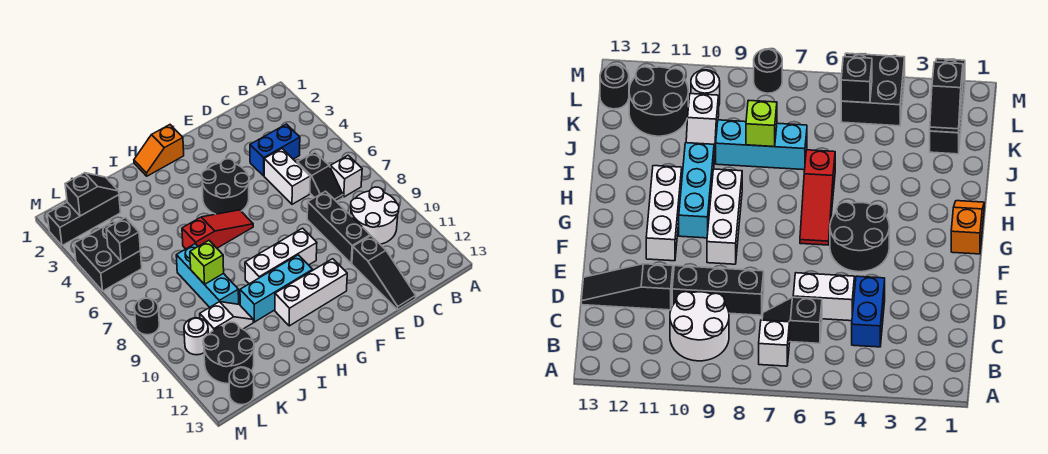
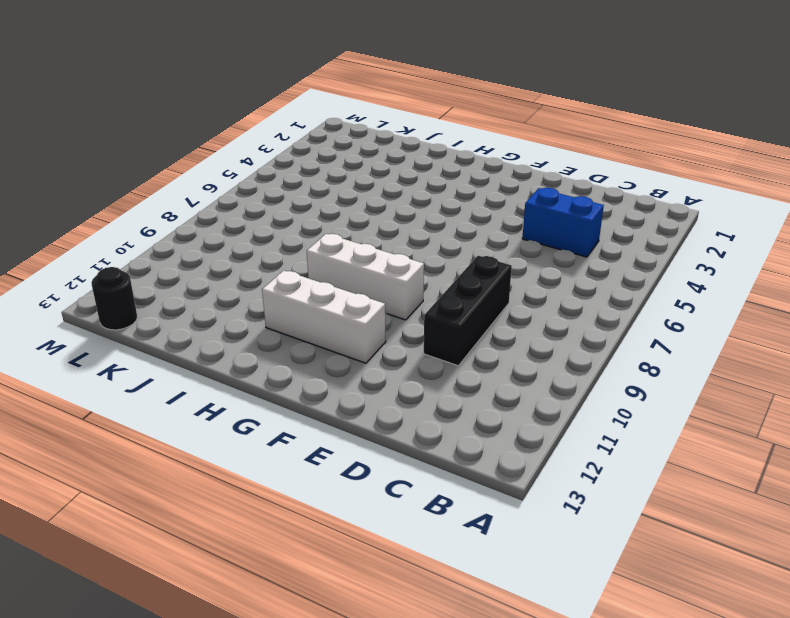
none -> white brick B7 level 1
none -> white round brick B9:C10 level 1
none -> black slope C6:C7 level 1 top 6

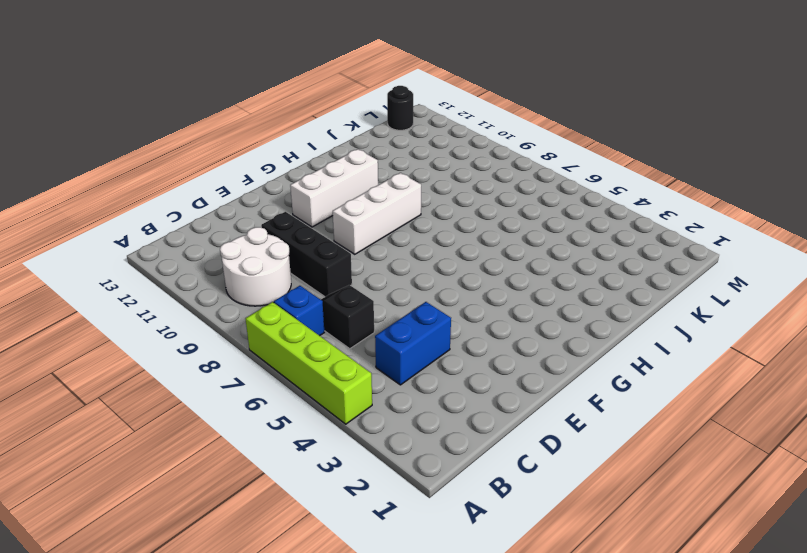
lime brick A4:A7 level 1 -> none
blue brick B7 level 1 -> white brick B7 level 1
none -> white brick D5:D6 level 1
none -> black slope D11:D13 level 1 top 11
none -> black round brick F4:G5 level 1

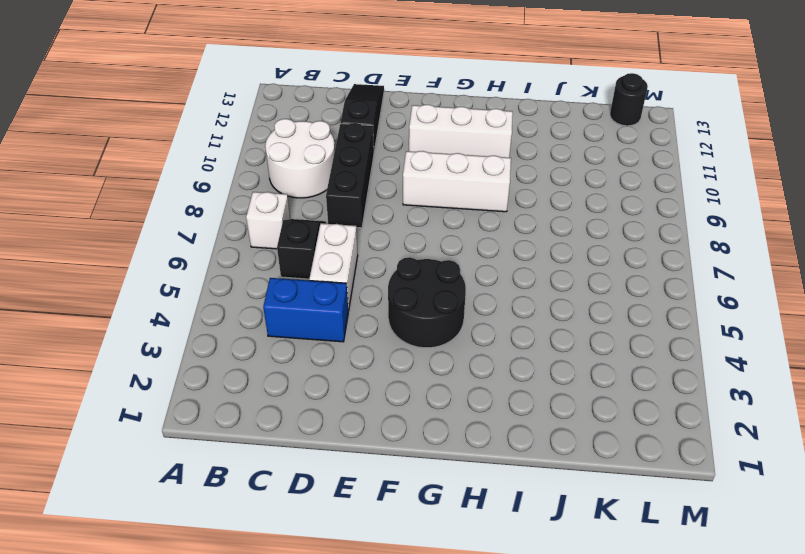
none -> orange slope G1:H1 level 1 top G
none -> red slope G6:I6 level 1 top I
none -> cyan brick G10:I10 level 1

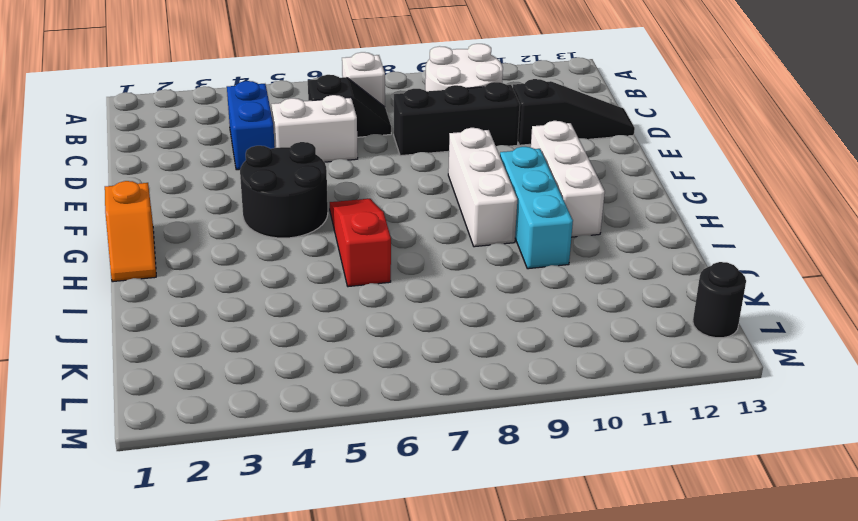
none -> cyan brick J7:J9 level 1
none -> white slope J10:K10 level 1 top K
none -> black brick K2:M2 level 1

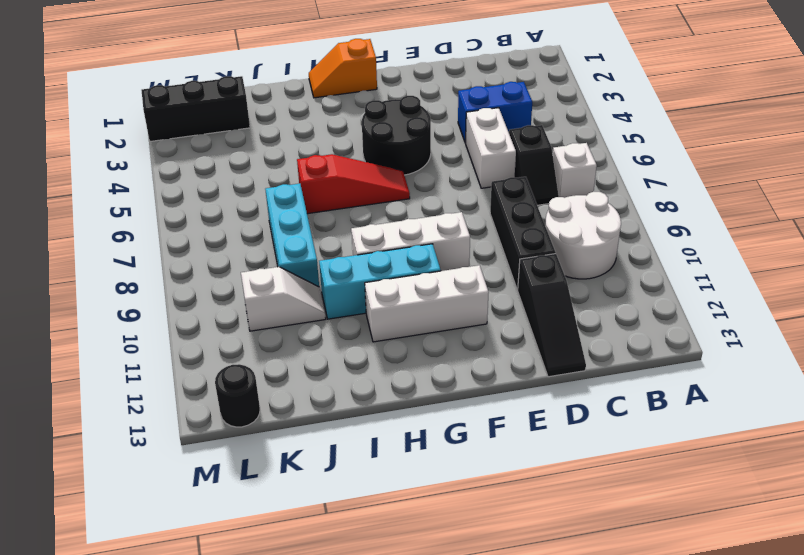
none -> black round brick K11:L12 level 1
none -> black brick L4:M5 level 1
none -> white round brick L10 level 1

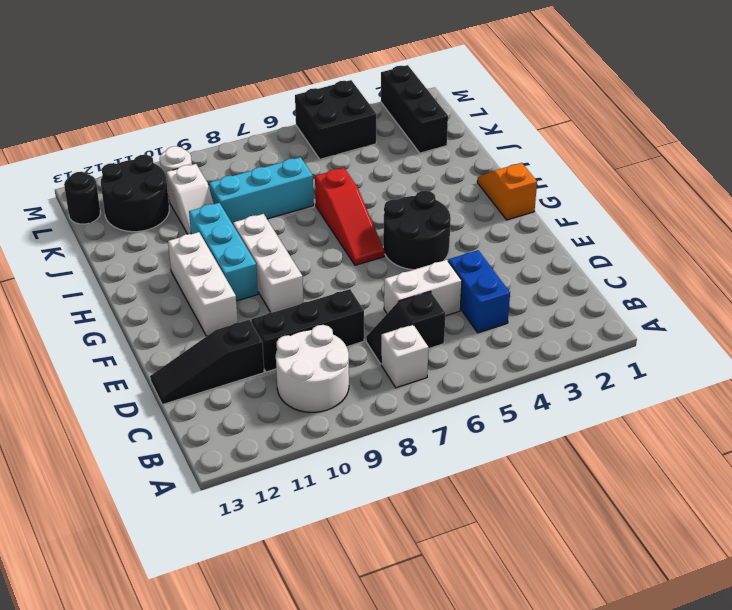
none -> black round brick M8 level 1
none -> lime brick J8 level 2
none -> black slope K2:L2 level 2 top L

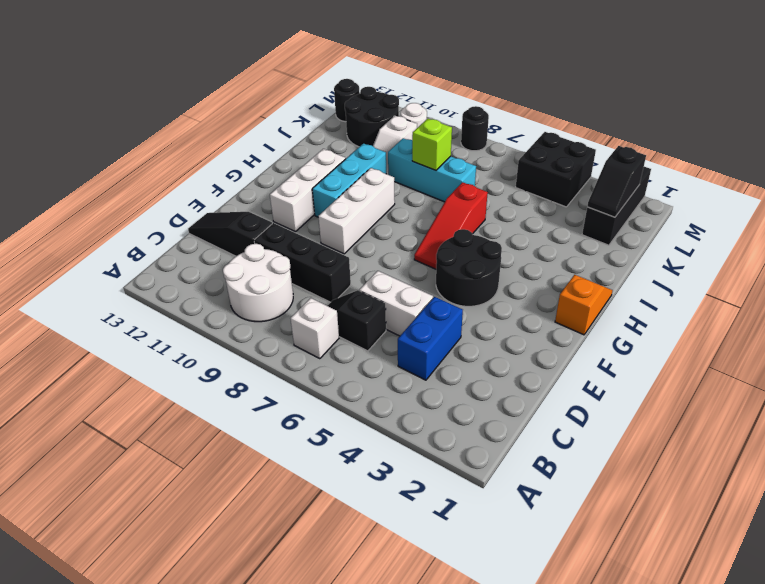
none -> black brick L5 level 2

